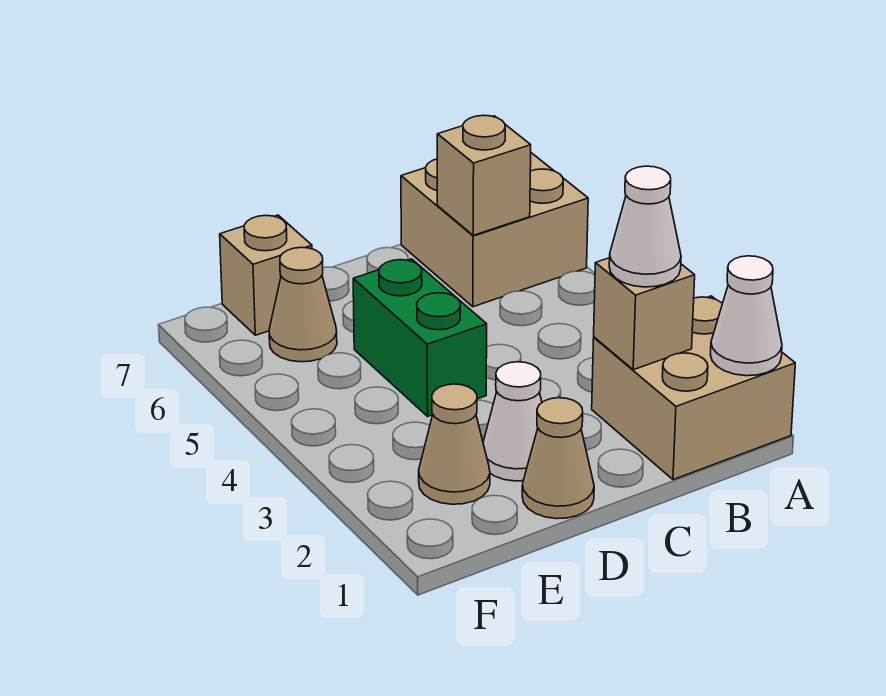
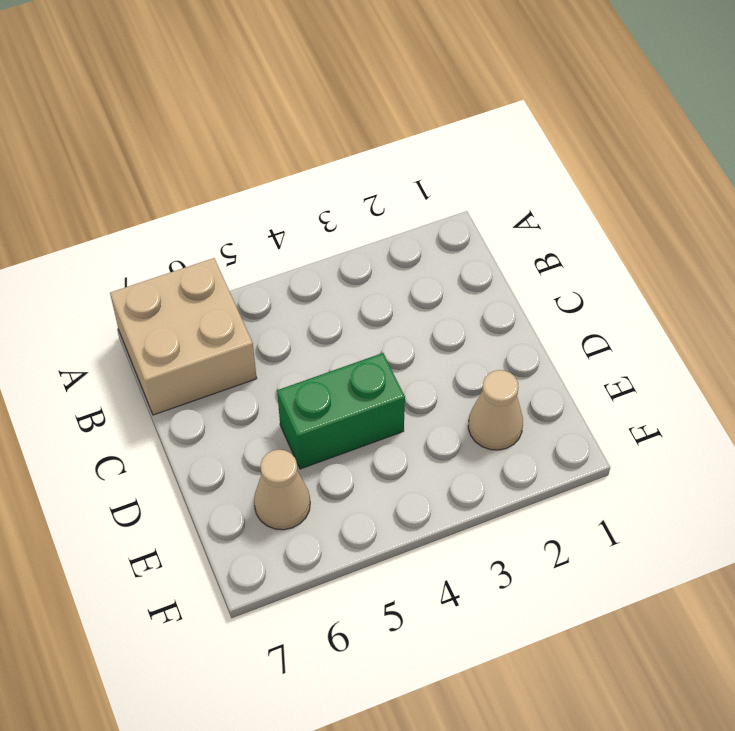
none -> tan brick A1:B2 level 1
none -> tan cone D1 level 1
none -> white cone D2 level 1

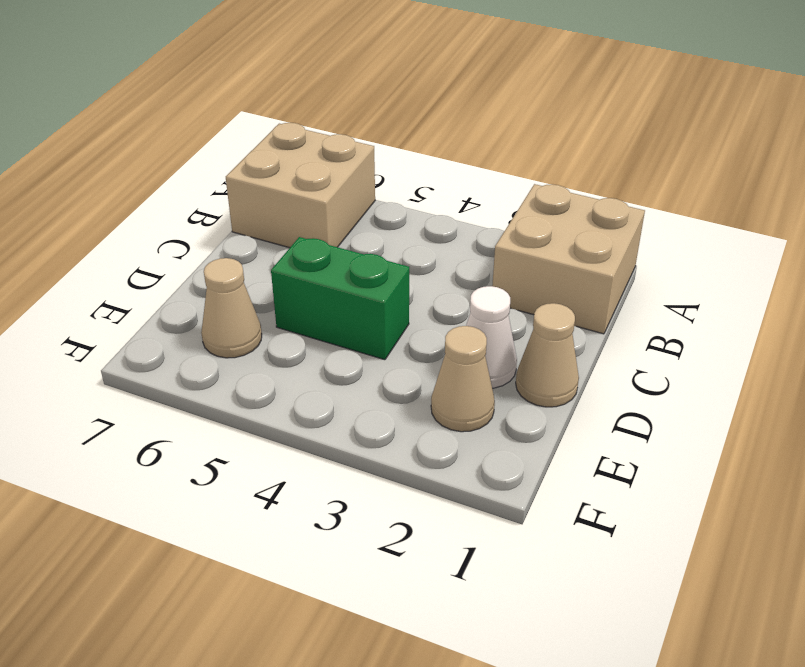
none -> tan brick E7 level 1
none -> white cone A1 level 2
none -> tan brick B2 level 2

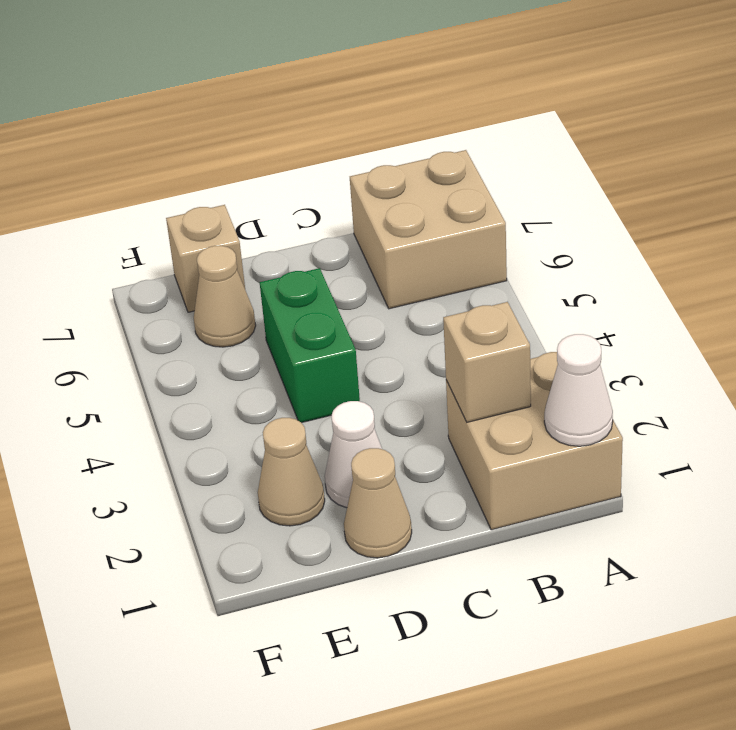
none -> tan brick B6 level 2
none -> white cone B2 level 3

